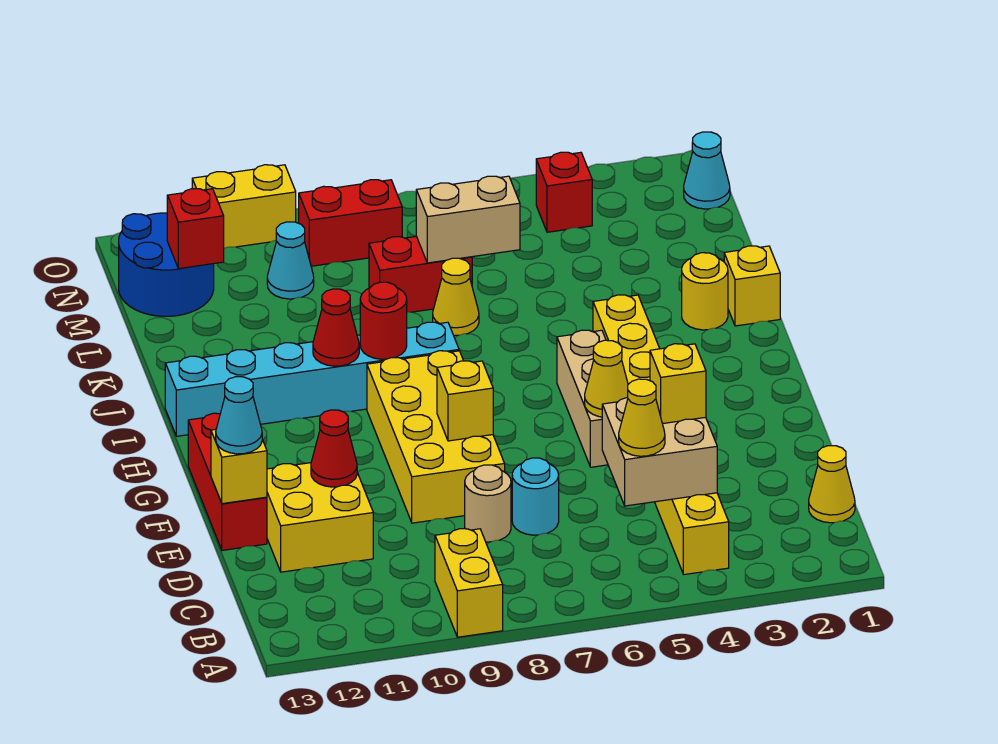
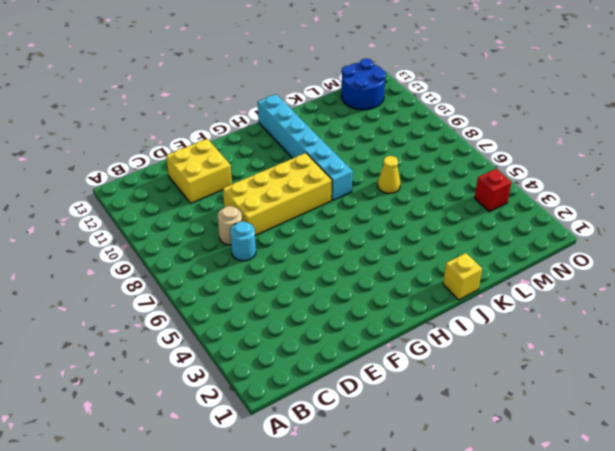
none -> yellow brick A9:B9 level 1
none -> yellow brick B4:I4 level 1
none -> yellow cone C1 level 1
none -> red brick E13:G13 level 1

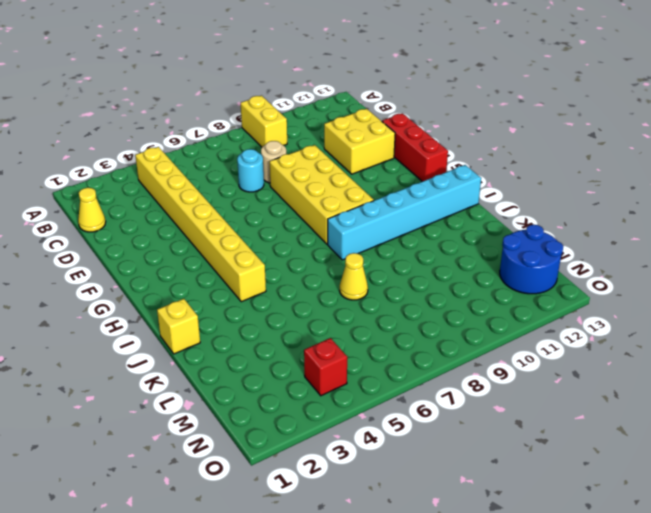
none -> tan brick F5:H5 level 1
none -> yellow round brick J2 level 1
none -> red brick L7:L8 level 1
none -> cyan cone M10 level 1

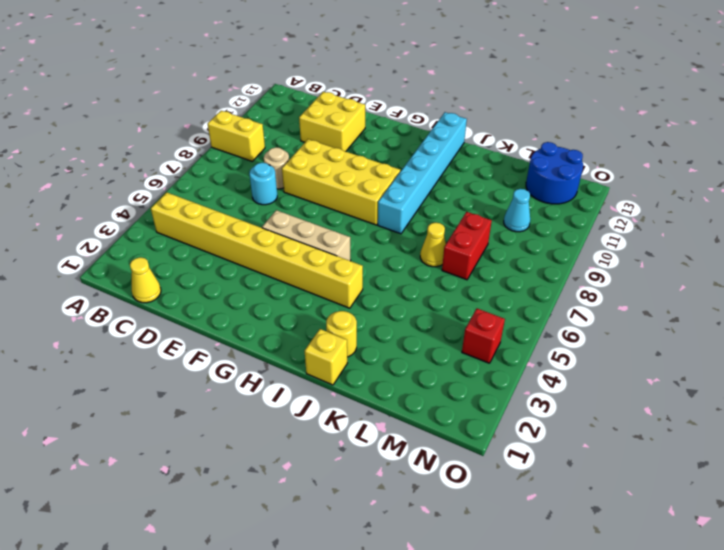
none -> red brick E13:G13 level 1
none -> cyan cone N1 level 1
none -> red brick N8:N9 level 1
none -> yellow brick O10:O11 level 1

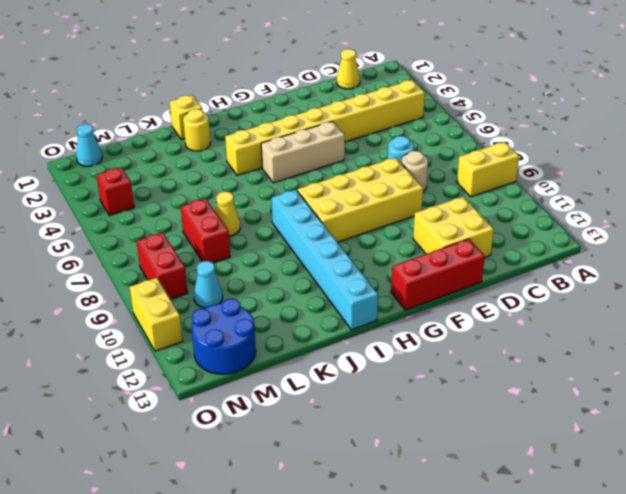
none -> tan brick C4:D5 level 2
none -> red cone E11 level 2
none -> yellow brick E13 level 2
none -> yellow cone F5 level 2

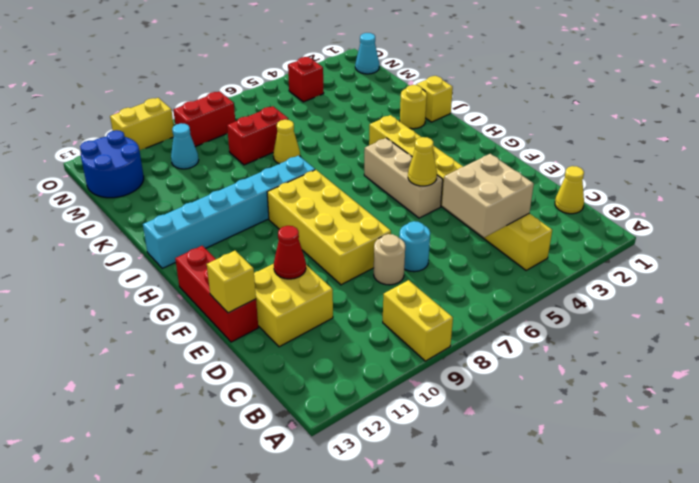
none -> yellow brick F8 level 2
none -> red round brick I9 level 2
none -> red cone I10 level 2
none -> tan brick L6:L7 level 2

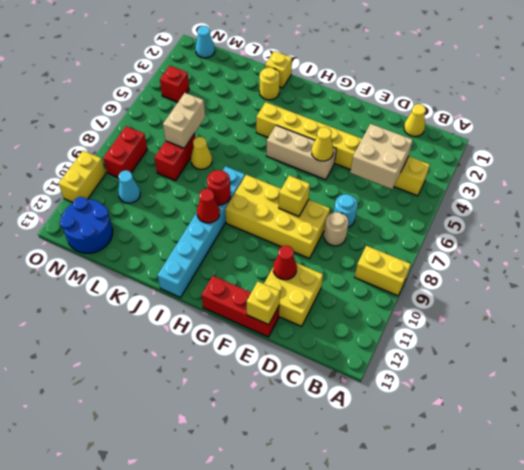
none -> red brick M12 level 2
none -> yellow cone C5 level 3
none -> yellow brick D4 level 3
none -> cyan cone E13 level 3

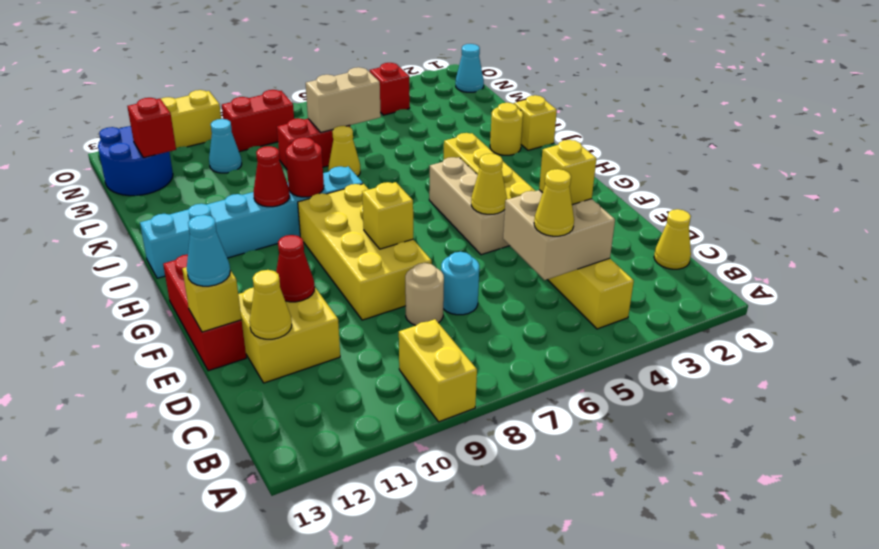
yellow cone D12 level 2 -> none

